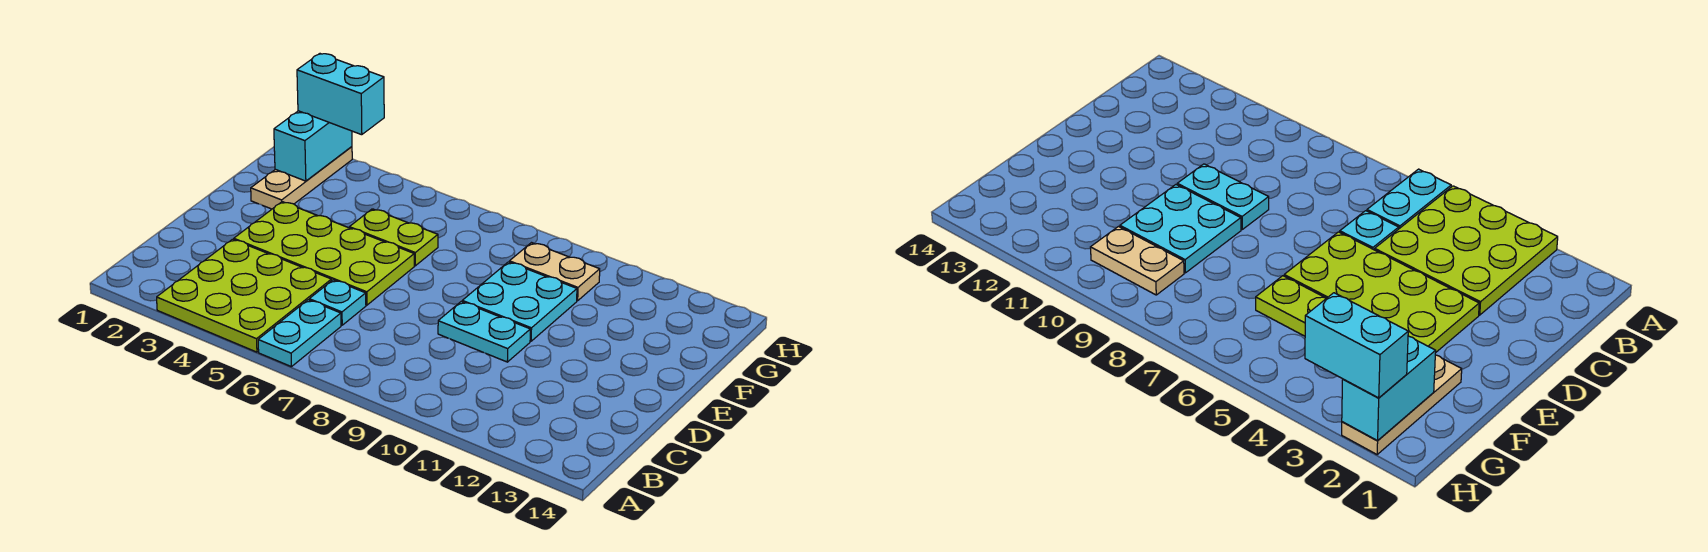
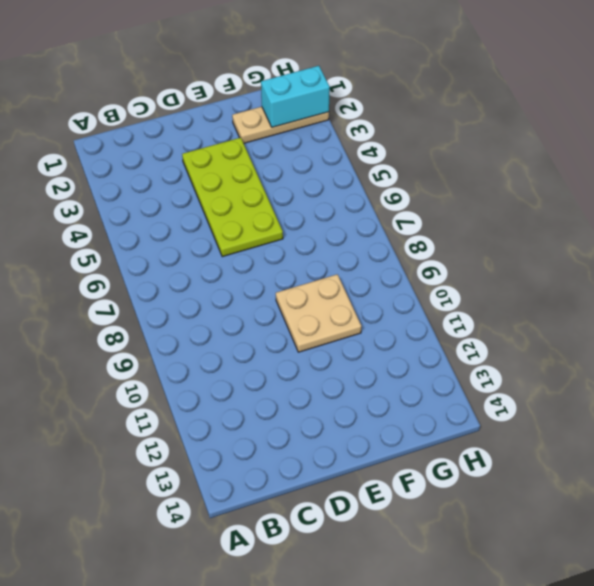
tan plate E9:F10 level 1 -> cyan plate E9:F10 level 1
none -> lime plate A3:C5 level 1
none -> cyan plate A6:B6 level 1

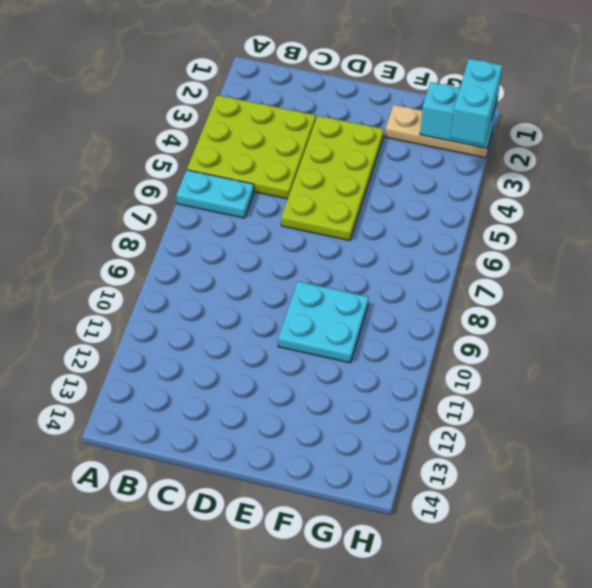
none -> cyan plate C6 level 1
none -> cyan plate D9:D10 level 1

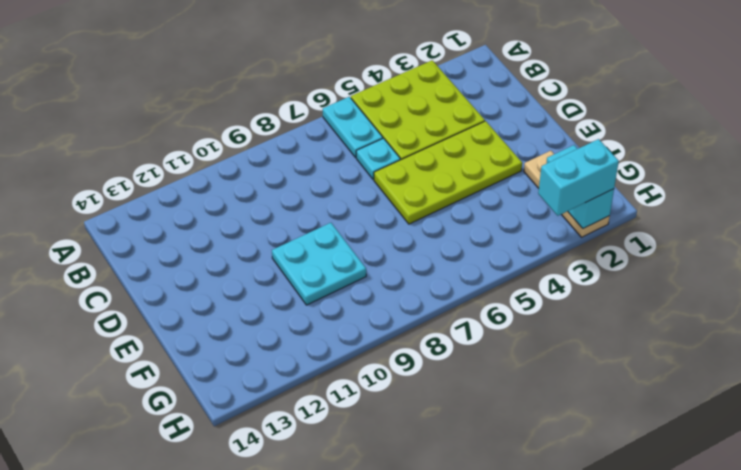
none -> cyan plate D9:D10 level 1
none -> lime plate F5:F6 level 1

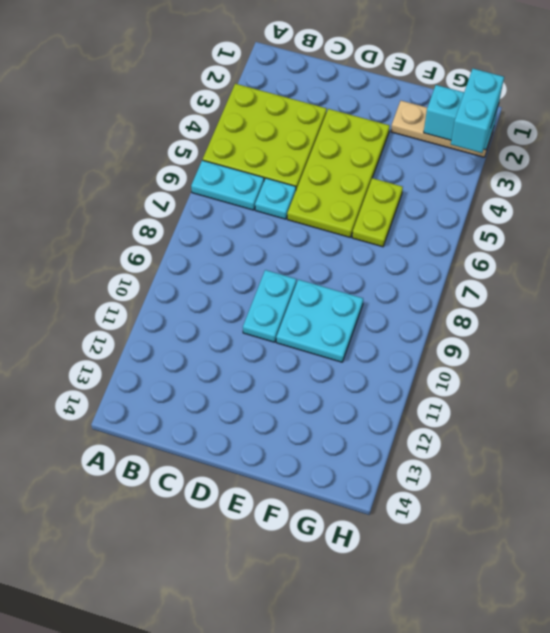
none -> tan plate G9:G10 level 1

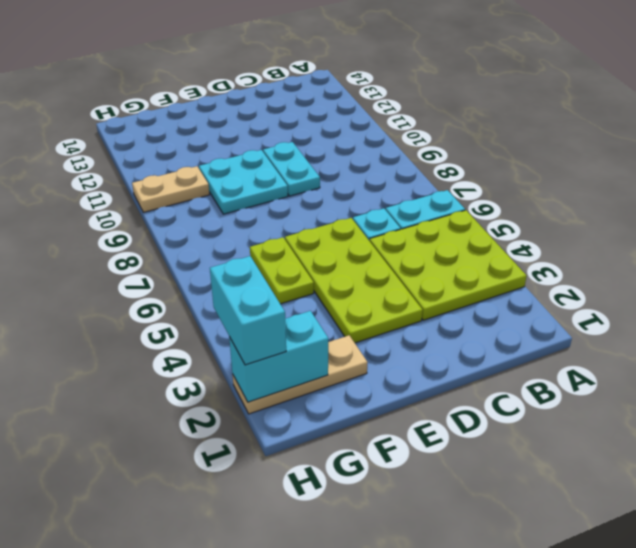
tan plate G10:H10 level 1 -> tan plate G9:G10 level 1

